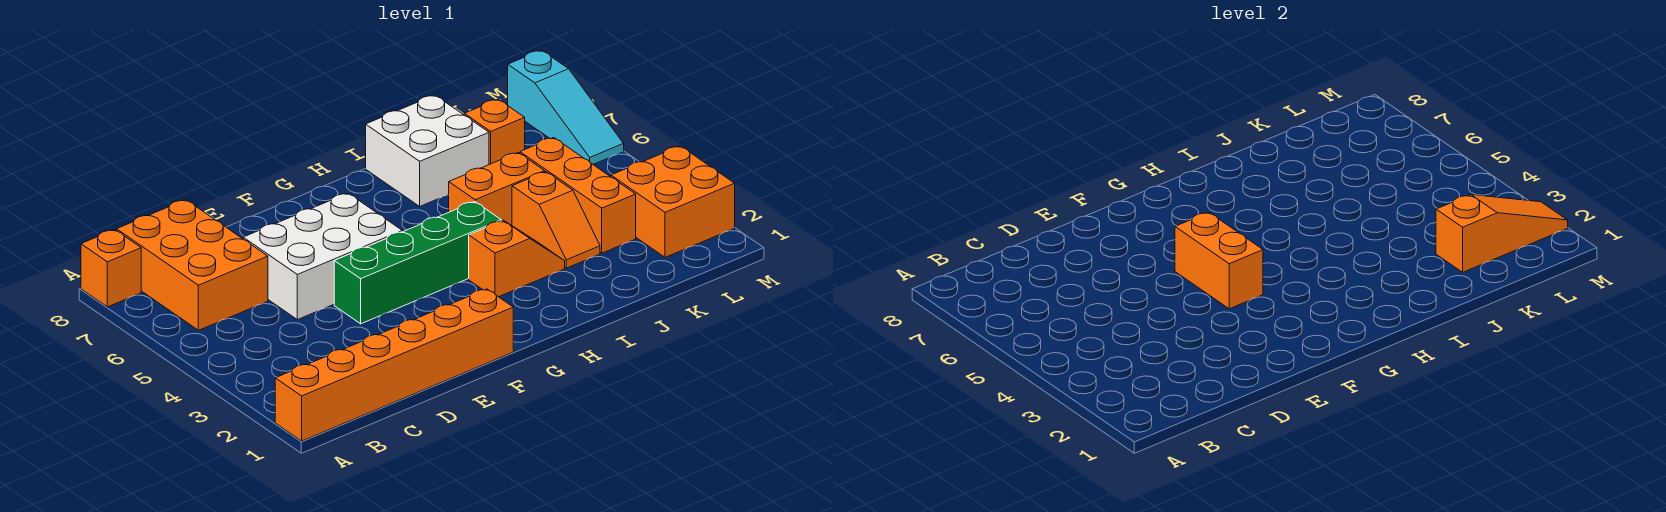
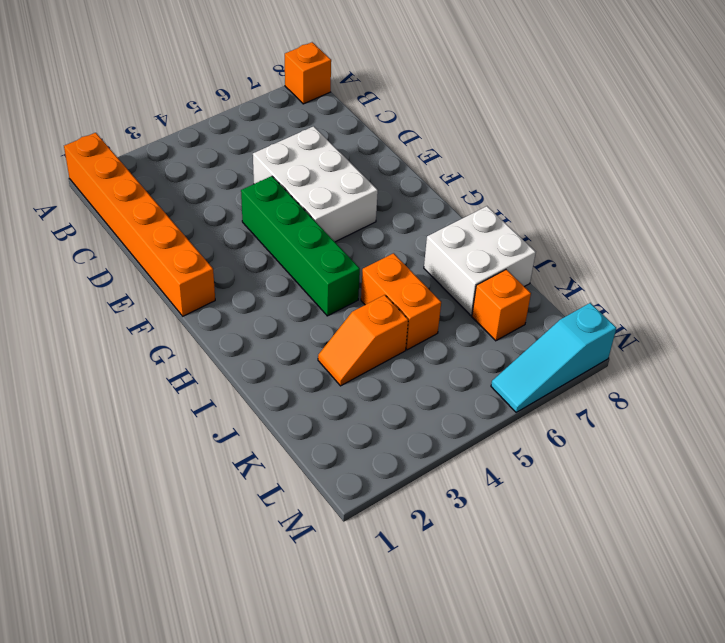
none -> orange brick B6:C8 level 1
none -> orange slope H3:I3 level 1 top H
none -> orange brick K3:K5 level 1

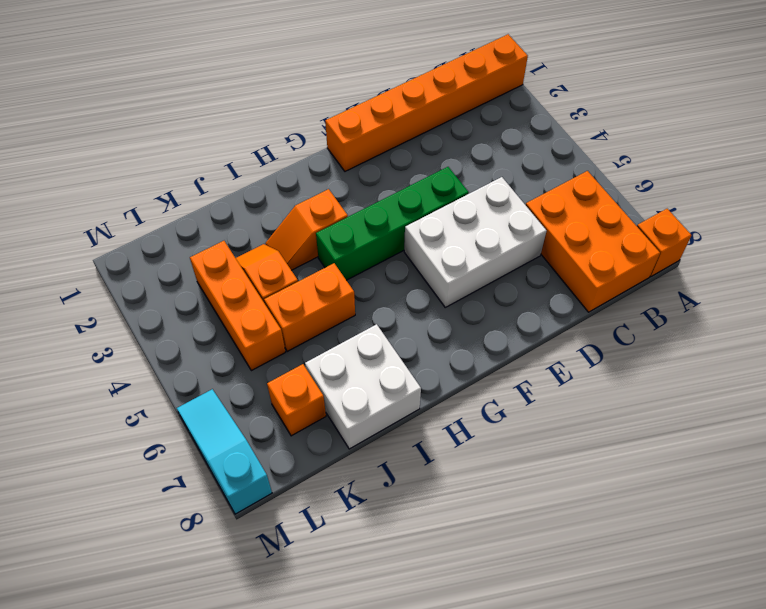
none -> orange brick L2:M3 level 1
none -> orange brick F4:F5 level 2
none -> orange slope K2:M2 level 2 top K

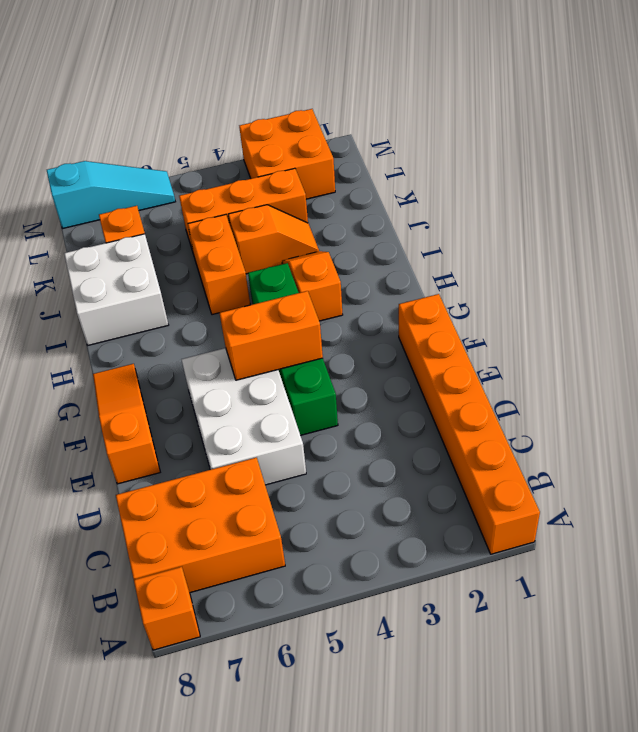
orange slope E8:G8 level 1 top E -> orange slope K2:M2 level 2 top K

